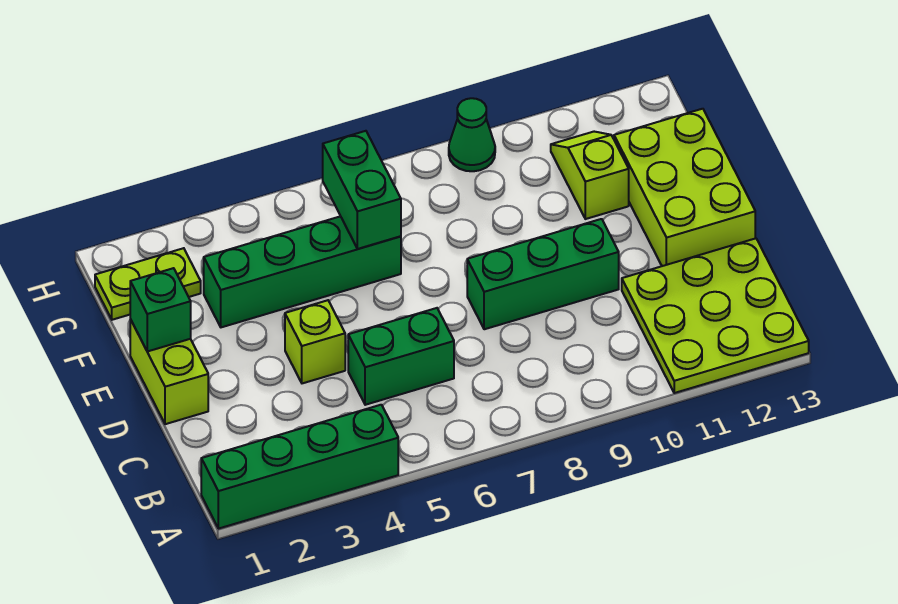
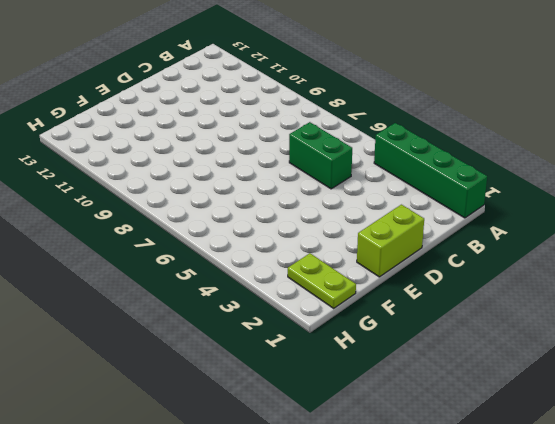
none -> lime plate A11:C13 level 1
none -> lime brick D4 level 1
none -> green brick D8:D10 level 1

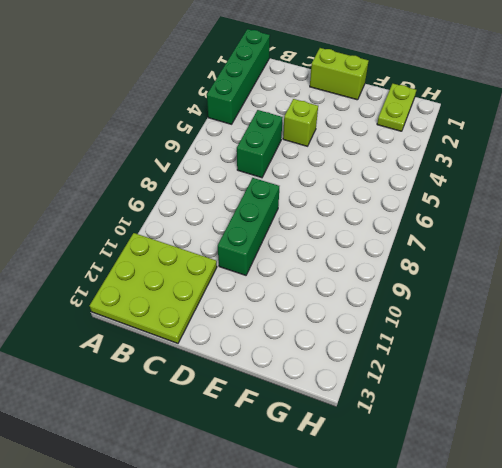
none -> lime brick D12:F13 level 1
none -> green brick F3:F6 level 1
none -> lime slope F11:G11 level 1 top F

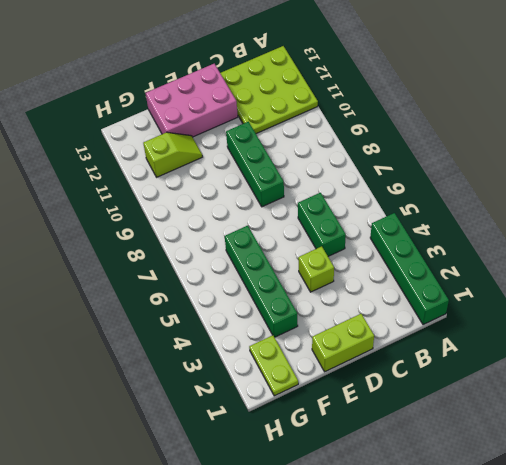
pink brick D12:F13 level 1 -> lime brick D12:F13 level 1
lime slope F11:G11 level 1 top G -> lime slope F11:G11 level 1 top F
none -> green cone H9 level 1
none -> green brick E1 level 2
none -> green brick F6:G6 level 2

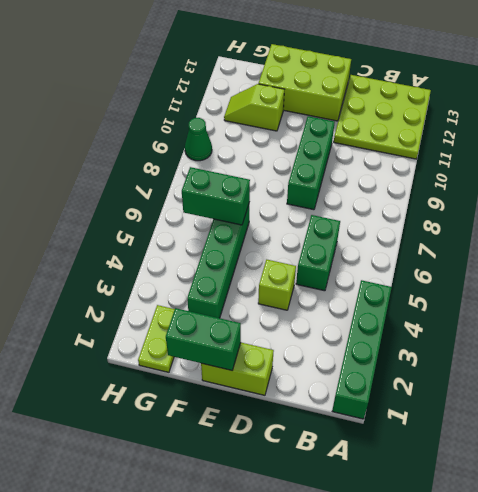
green brick E1:F1 level 2 -> green brick E1 level 2

